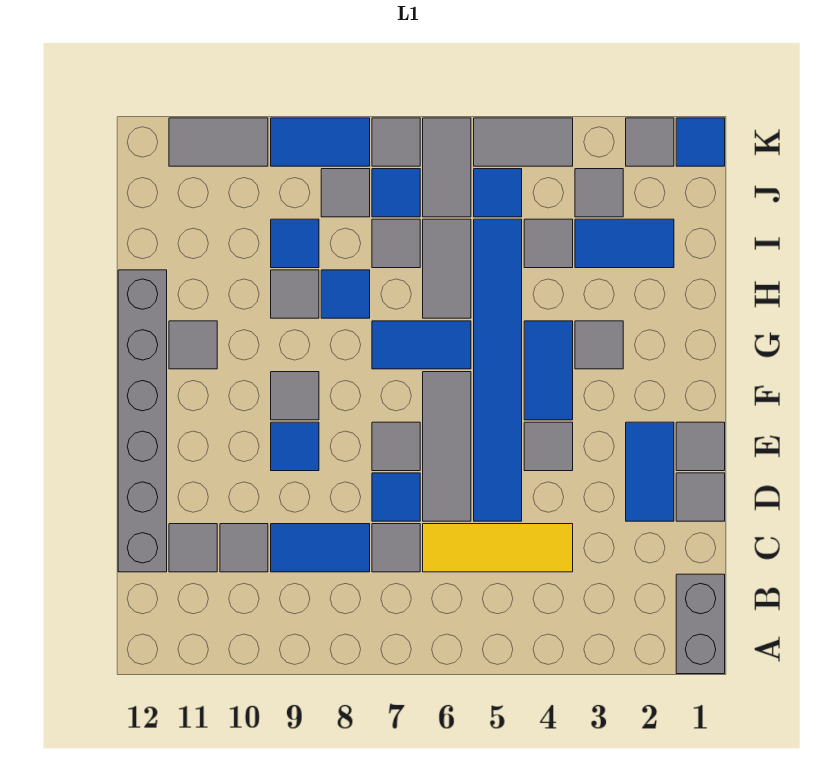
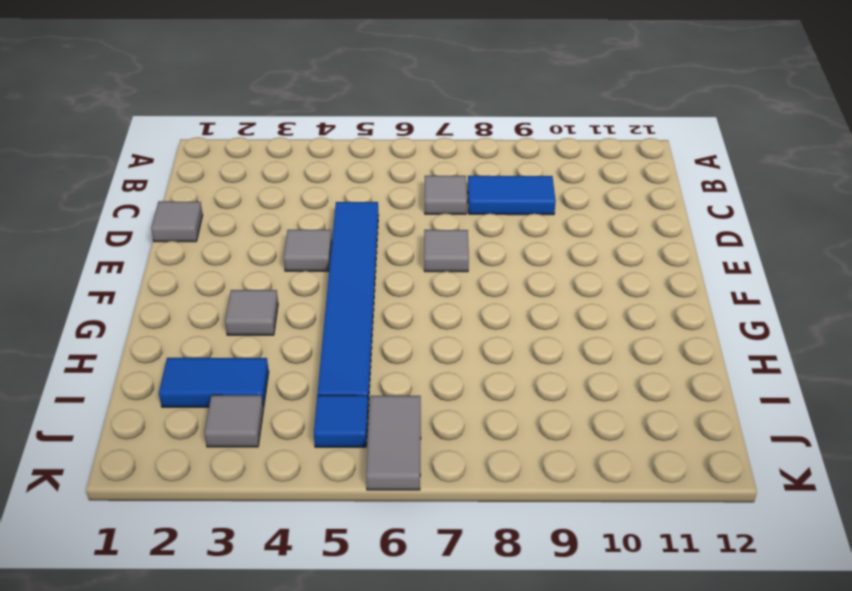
none -> grey brick A1:B1 level 1
none -> yellow tile C4:C6 level 1
none -> grey tile C10 level 1
none -> grey tile C11 level 1

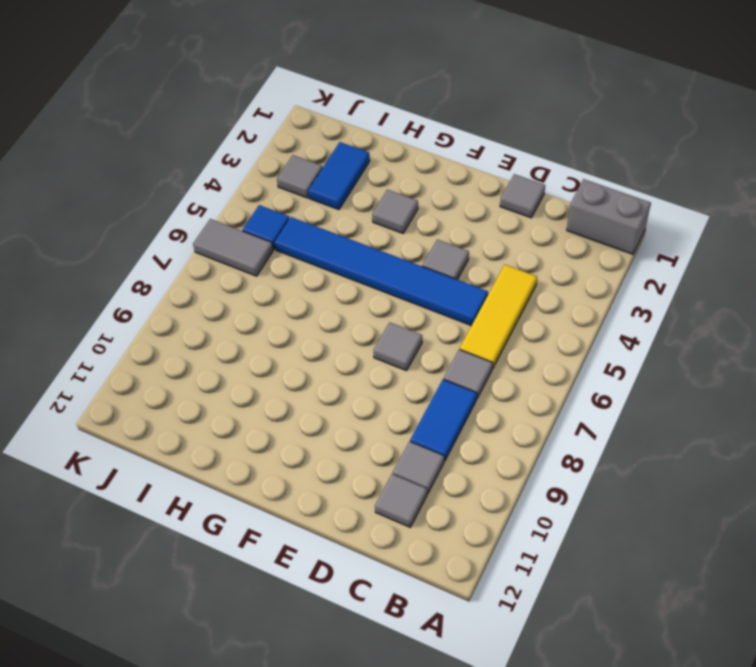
none -> grey brick C12:H12 level 1
none -> blue tile D2:E2 level 1
none -> grey tile D6:F6 level 1
none -> blue tile D7 level 1

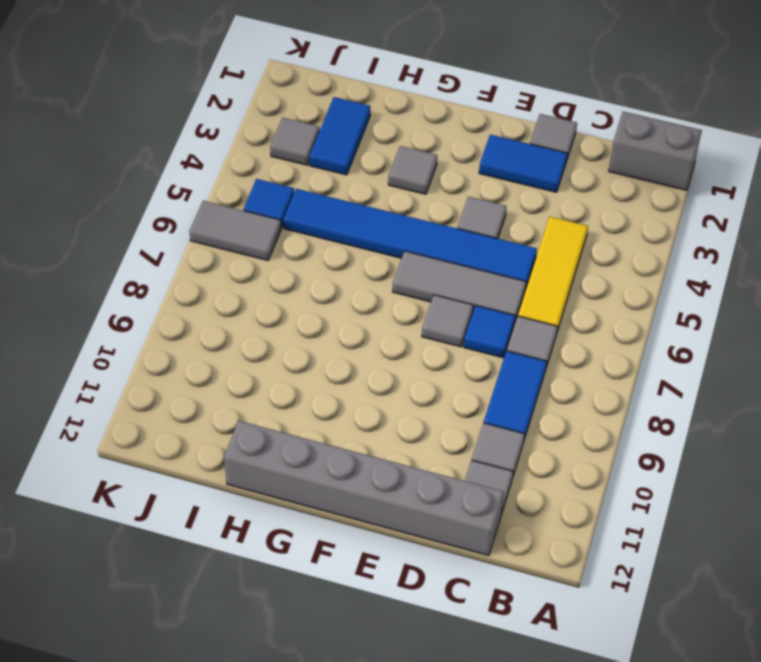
none -> grey tile E1 level 1
none -> blue tile E9 level 1
none -> blue tile F4:G4 level 1
none -> grey tile F9 level 1

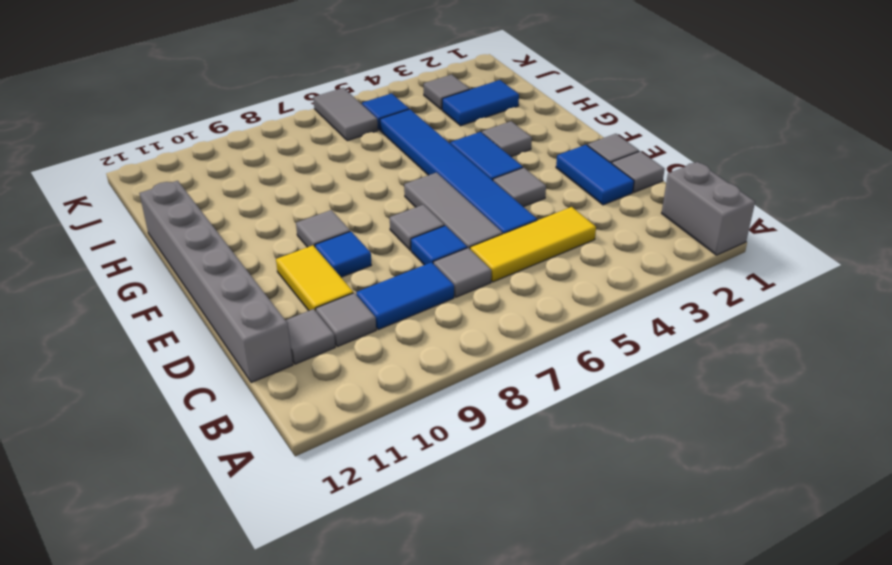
yellow tile D10:E10 level 1 -> none
none -> blue tile G6:G7 level 1
none -> grey tile G11 level 1
none -> grey tile H6:I6 level 1
none -> blue tile H8 level 1

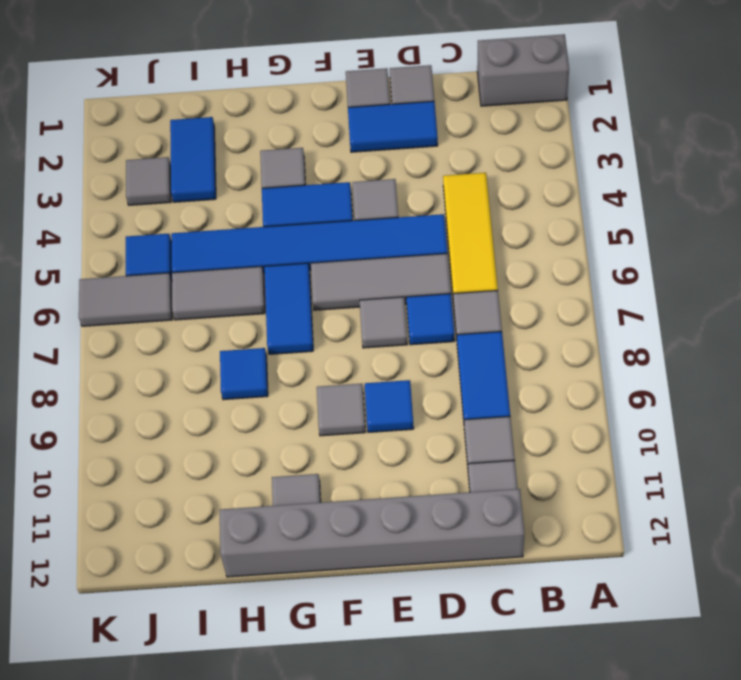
none -> grey tile H9 level 1
none -> grey tile I4 level 1
none -> grey tile I7 level 1
none -> blue tile I9 level 1

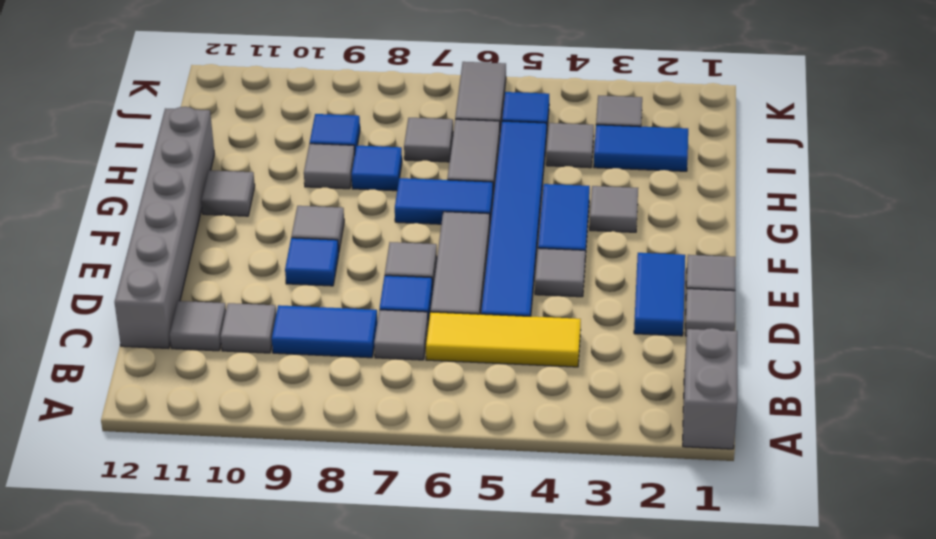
none -> blue tile J7 level 1
none -> grey tile J8 level 1
none -> blue tile K1 level 1
none -> grey tile K2 level 1

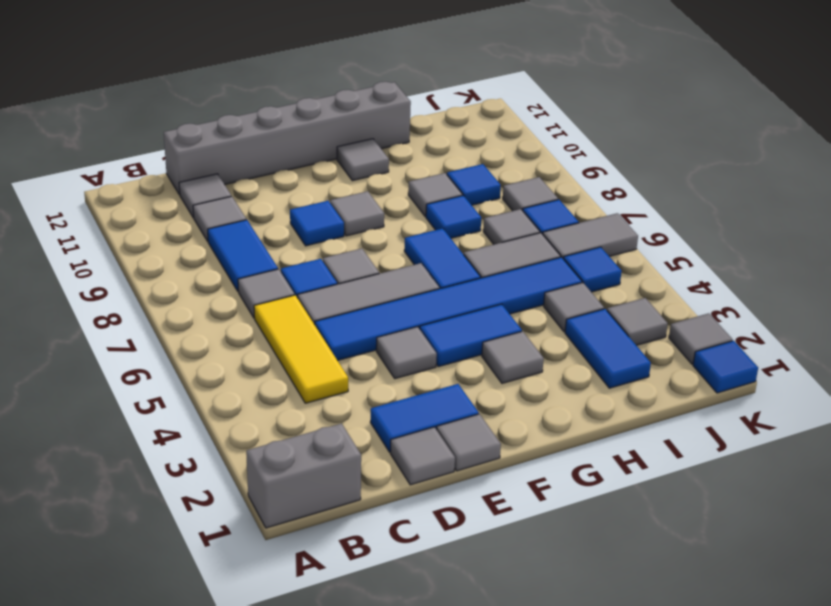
none -> grey tile K4:K5 level 1
none -> grey tile K7 level 1
none -> blue tile K8:K9 level 1
none -> grey tile K10:K11 level 1

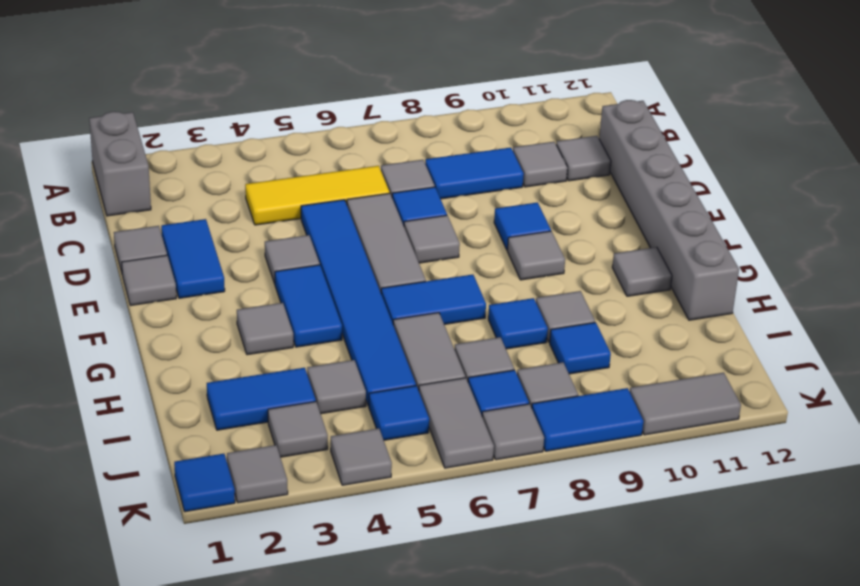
grey tile K4 level 1 -> grey tile K4:K5 level 1

